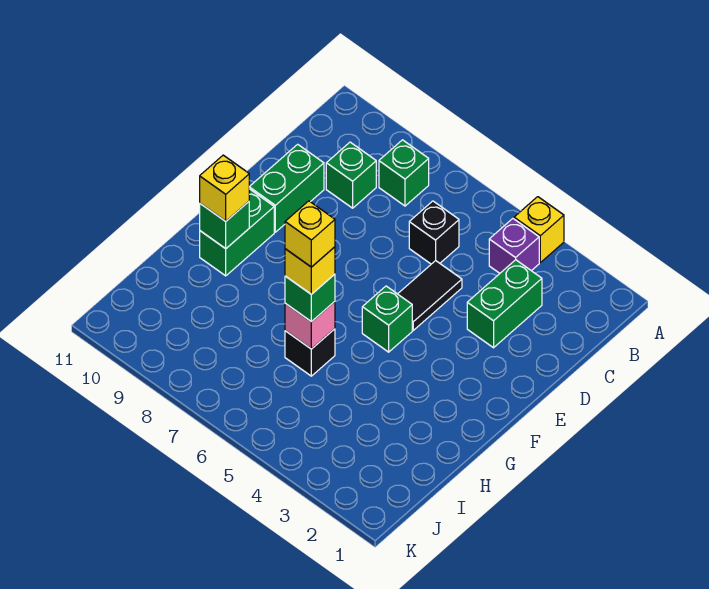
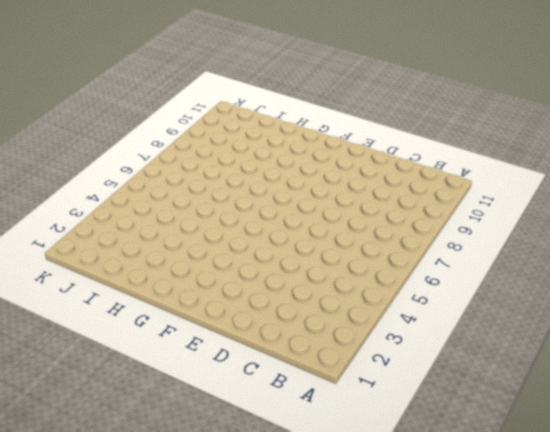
none -> yellow brick A4 level 1
none -> purple brick B4 level 1
none -> green brick B8 level 1

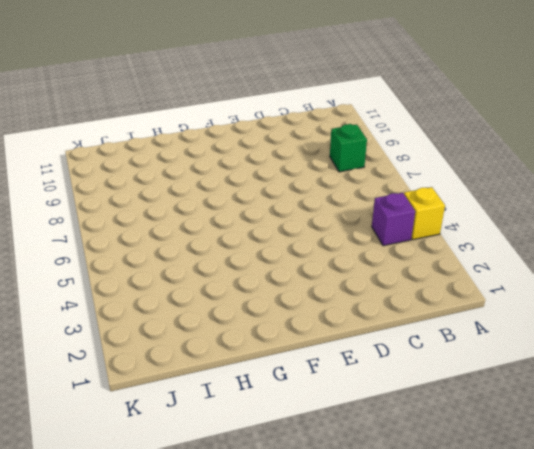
none -> green brick C3:D3 level 1
none -> black brick C6 level 1
none -> green brick C9 level 1

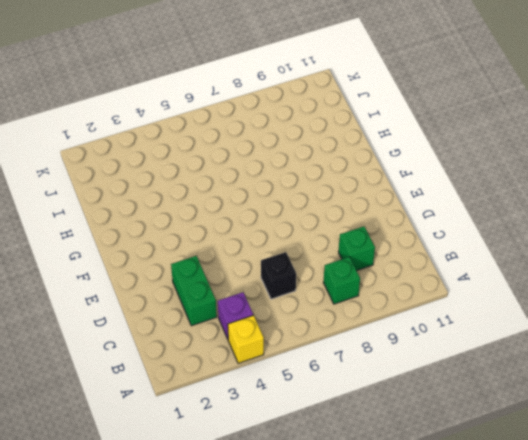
none -> black tile D5:E5 level 1
none -> green brick D10:E10 level 1
none -> green brick F5 level 1

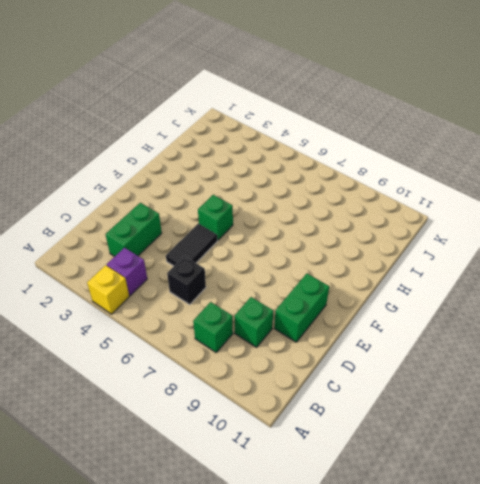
none -> green brick F10:G10 level 1
none -> black brick H6 level 1
none -> green brick G10 level 2

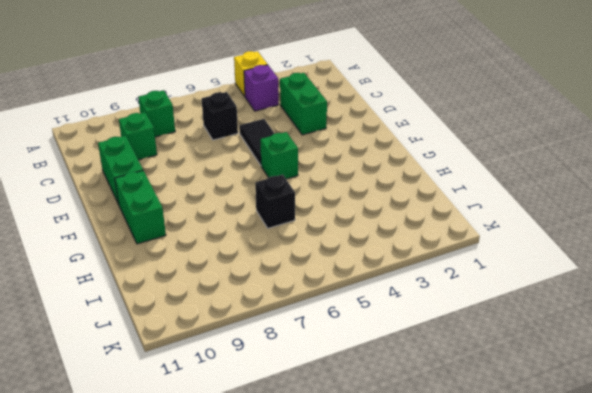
none -> green brick G10 level 2
none -> pink brick H6 level 2
none -> yellow brick G10 level 3

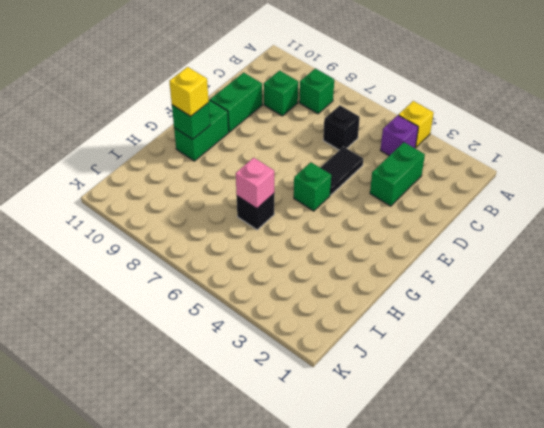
none -> green brick H6 level 3
none -> yellow brick H6 level 4
none -> yellow brick H6 level 5

